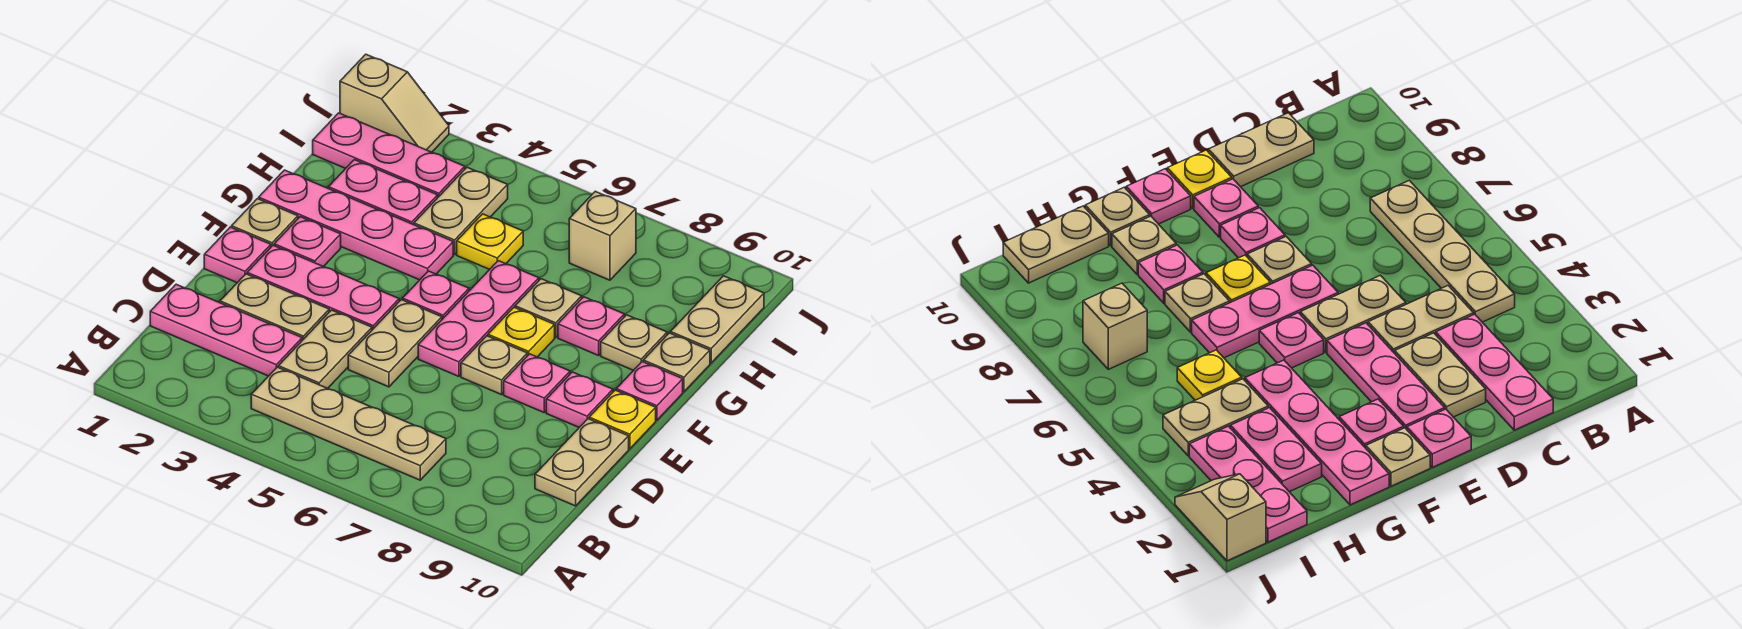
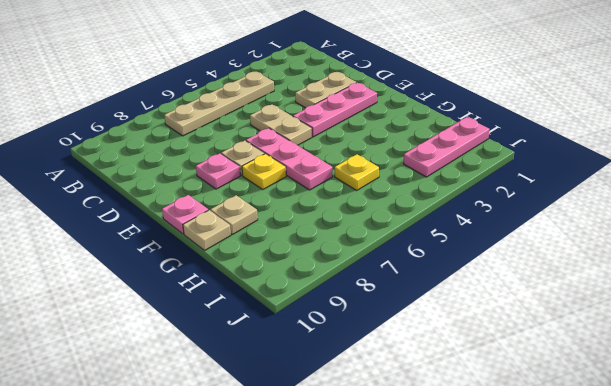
none -> pink plate C1:C3 level 1
none -> tan plate C4:D4 level 1
none -> tan plate C10:D10 level 1
none -> pink plate E1 level 1

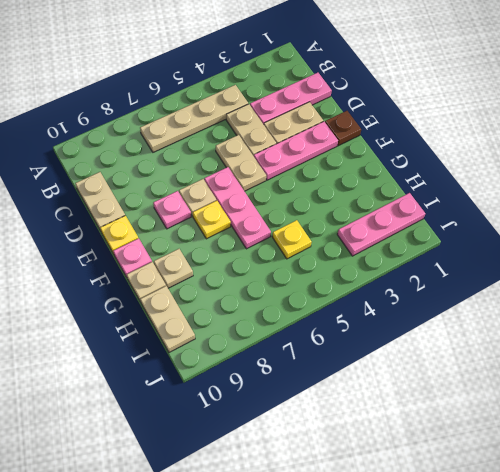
brown plate E1 level 1 -> pink plate E1 level 1
none -> pink plate E9 level 1
none -> tan plate F1 level 1
none -> pink plate F2 level 1
none -> pink plate F5 level 1

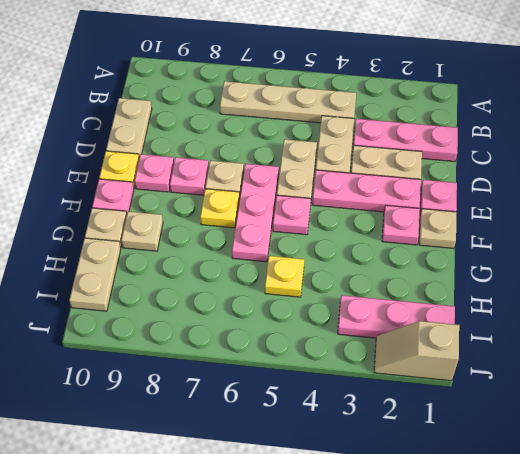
none -> pink plate G1:G4 level 1
none -> tan plate G7 level 1
none -> pink plate G8 level 1
none -> pink plate H2:H3 level 1

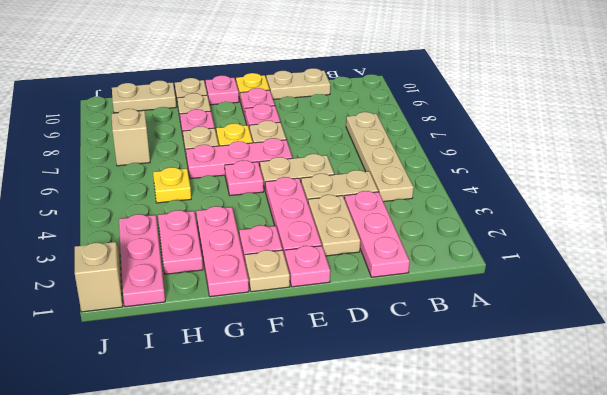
pink plate G1:G3 level 1 -> pink plate G1:G4 level 1
none -> tan plate H4:I4 level 1

